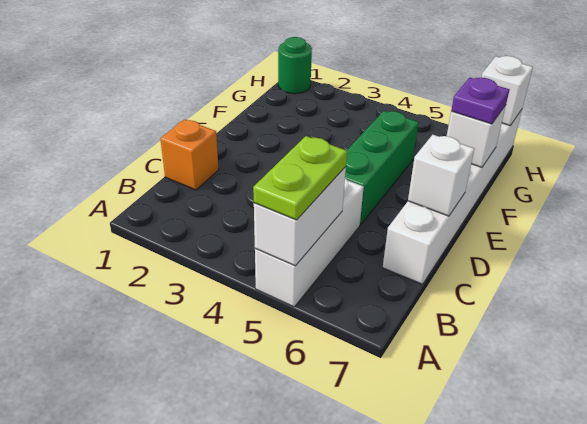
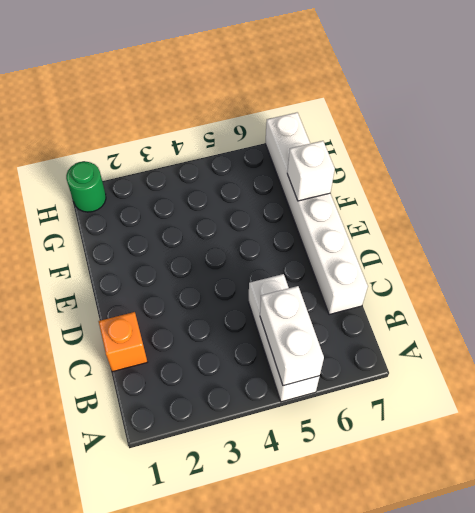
none -> green brick D5:F5 level 1
none -> white brick D7 level 2

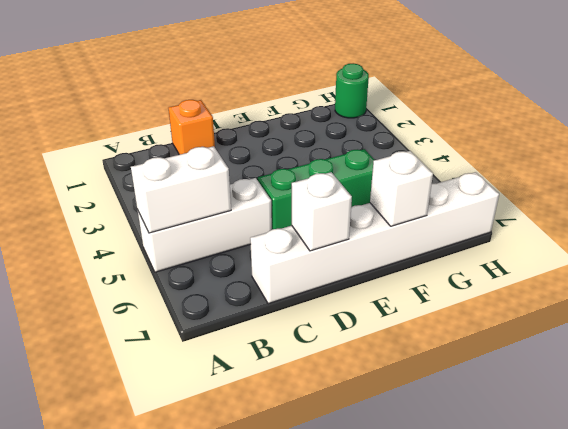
none -> white brick H7 level 2
none -> lime plate A5:B5 level 3

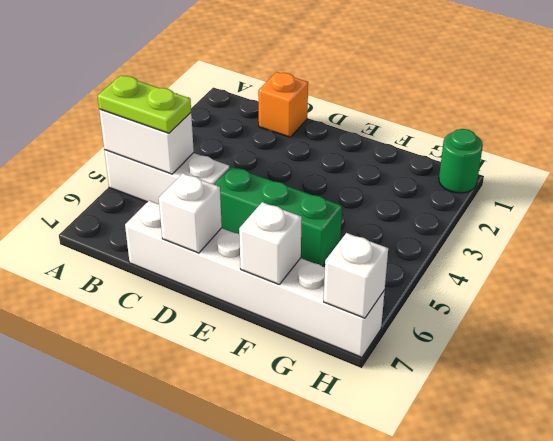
none -> purple plate F7 level 3

